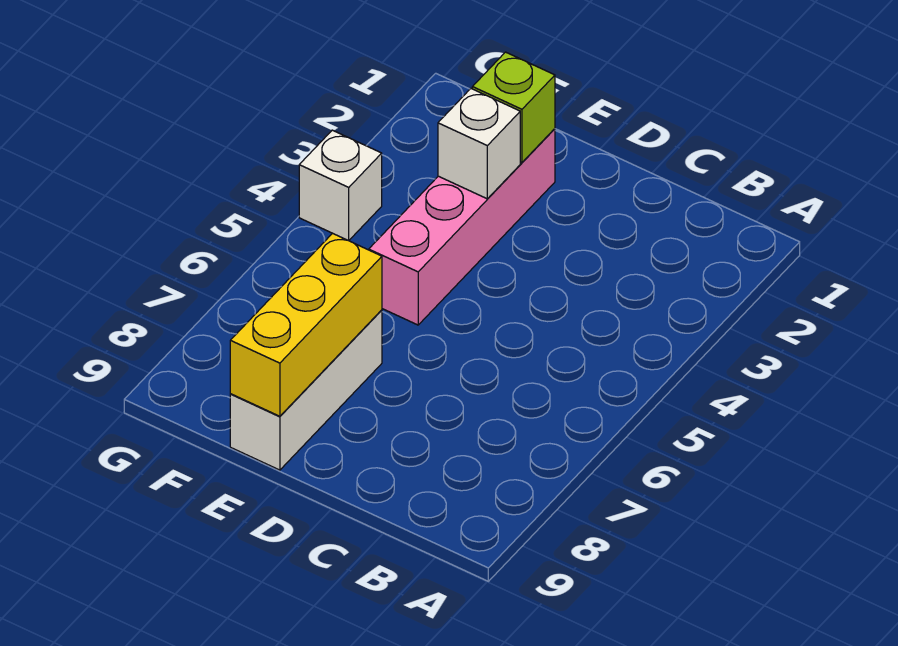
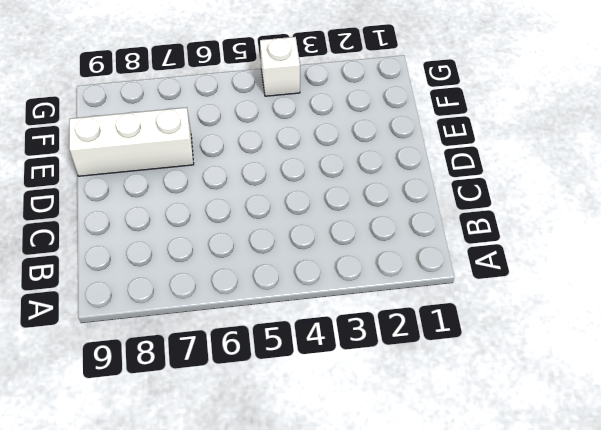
none -> pink brick E2:E5 level 1
none -> lime brick E2 level 2

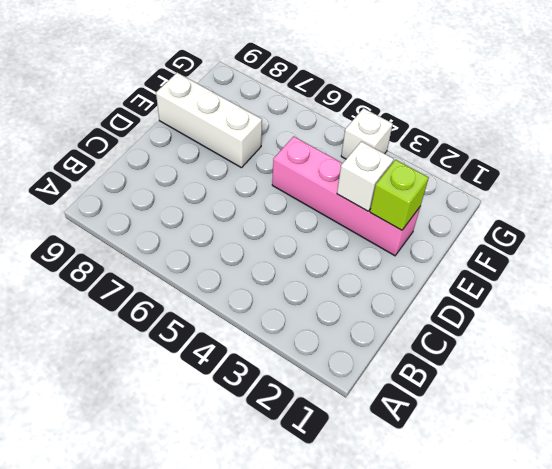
none -> yellow brick E7:E9 level 2

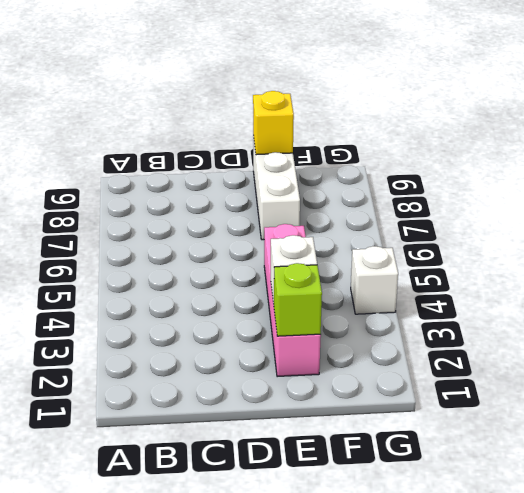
yellow brick E9 level 2 -> yellow brick E7:E9 level 2

